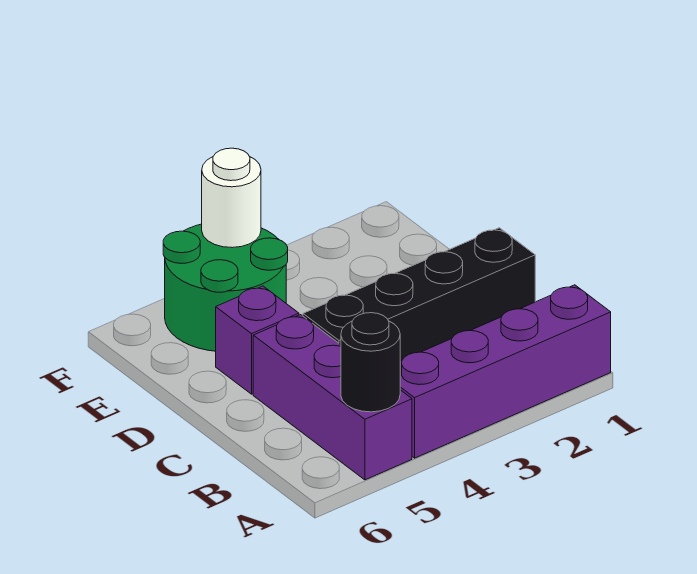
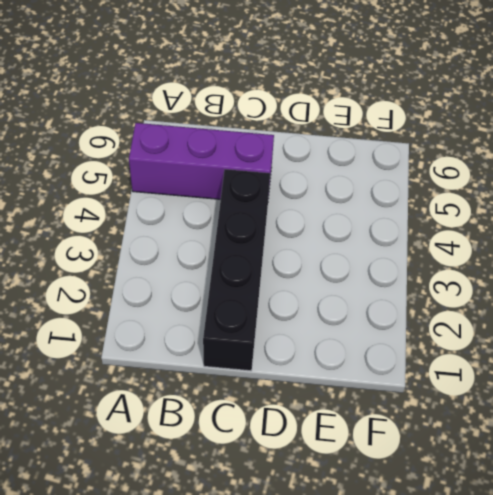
none -> purple brick A1:A4 level 1
none -> purple brick D5 level 1

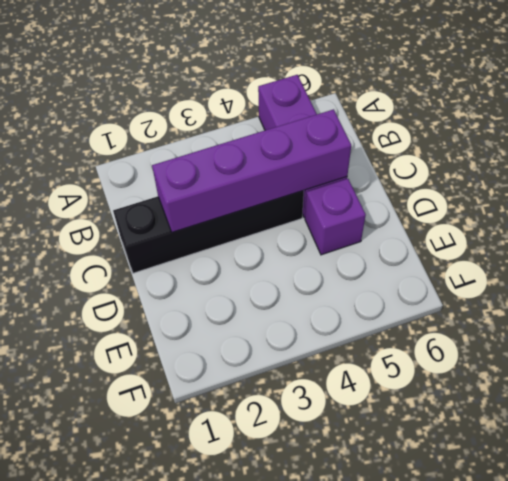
purple brick C2:C5 level 2 -> purple brick A1:A4 level 1
none -> green round brick E4:F5 level 1
none -> black round brick A5 level 2

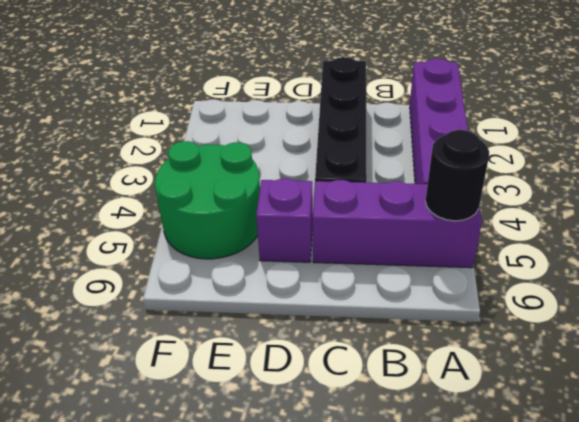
none -> white round brick F4 level 2

